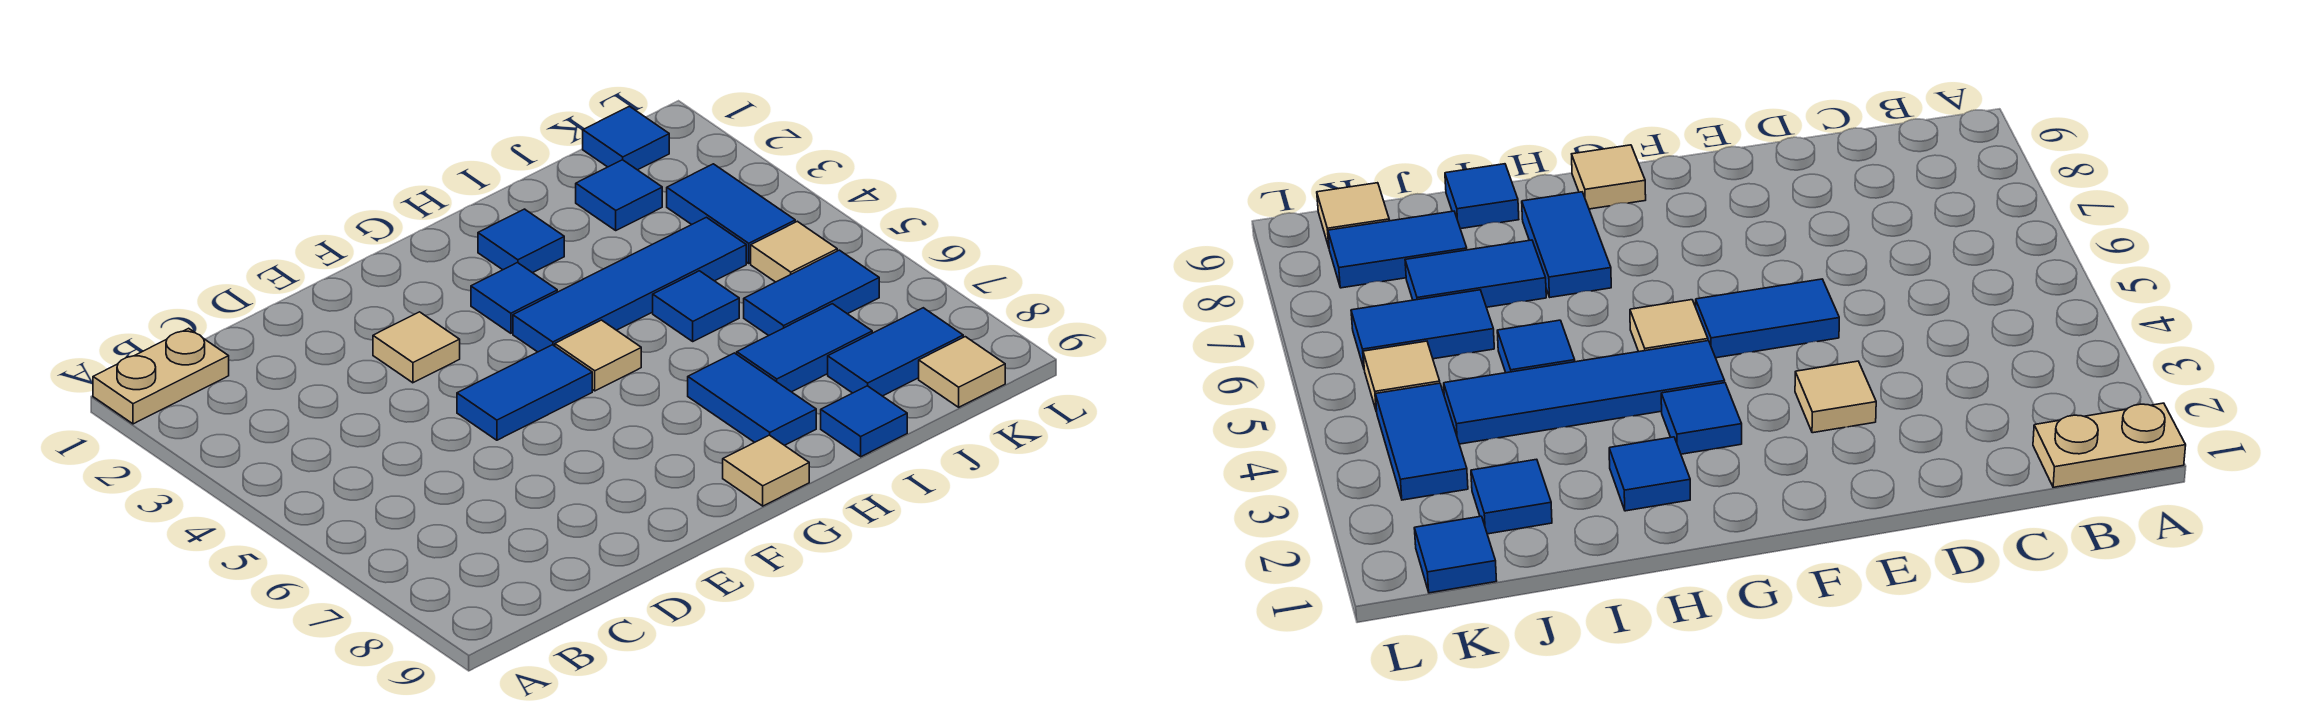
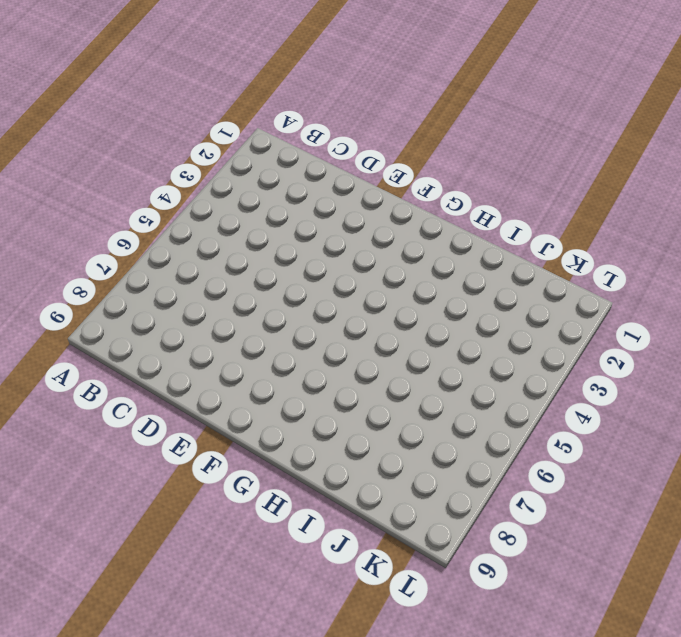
none -> tan plate A1:B1 level 1
none -> tan tile E3 level 1
none -> blue tile E5:F5 level 1

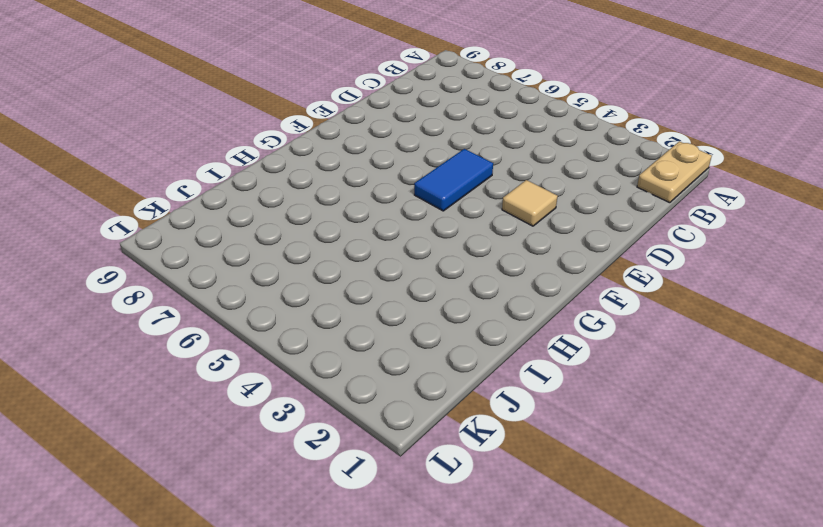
none -> blue tile G3 level 1
none -> blue tile G4:J4 level 1
none -> tan tile G5 level 1

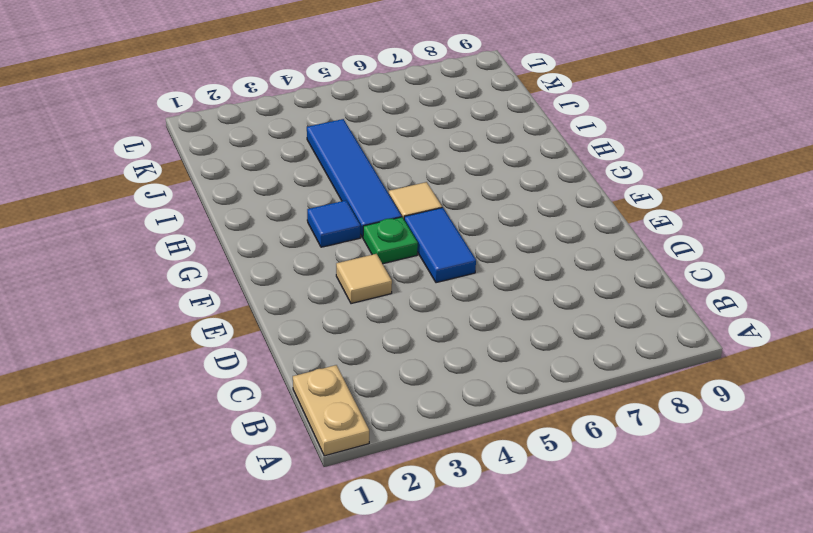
green plate F4 level 1 -> none
none -> tan tile G9 level 1
none -> blue tile H2 level 1
none -> blue tile H7:H8 level 1

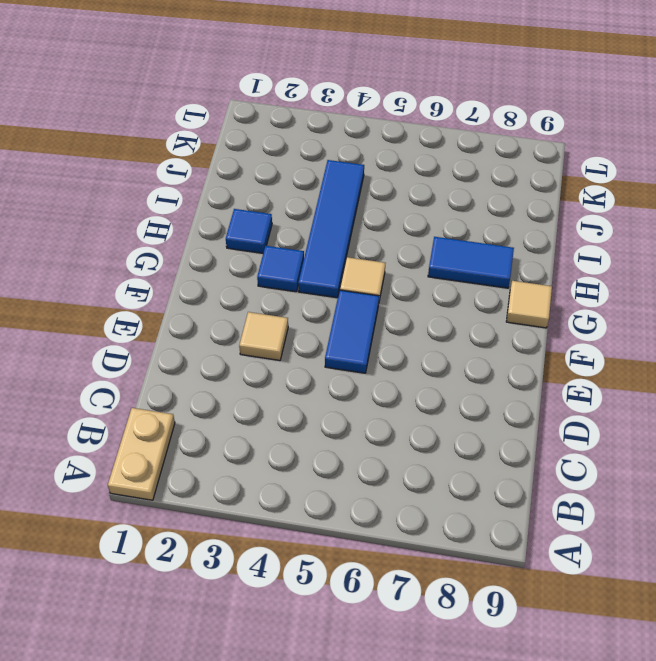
none -> blue tile I5 level 1
none -> blue tile I7:J7 level 1
none -> blue tile I9 level 1

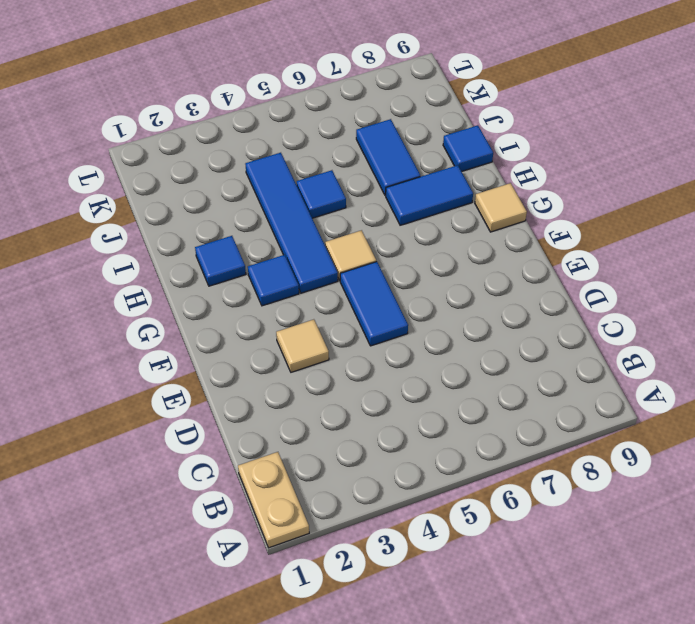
none -> blue tile J2 level 1
none -> blue tile J6:K6 level 1
none -> blue tile J8:K8 level 1

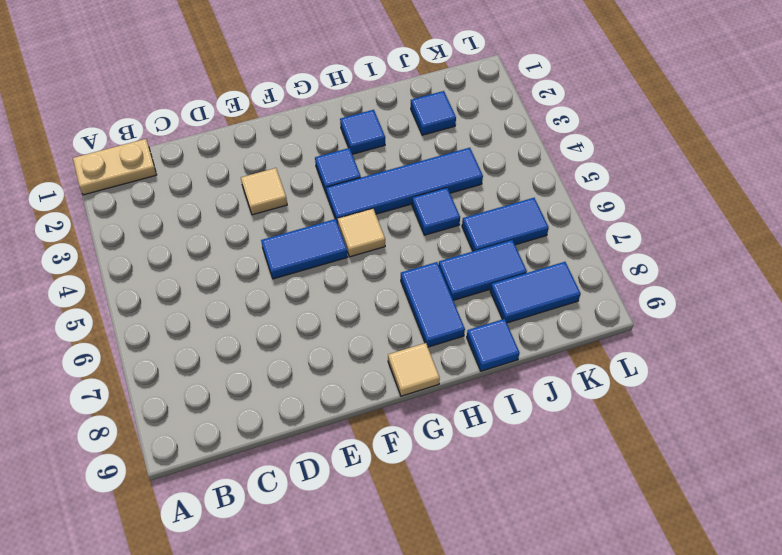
none -> blue tile K1 level 1
none -> blue tile K3:K4 level 1
none -> tan tile K5 level 1

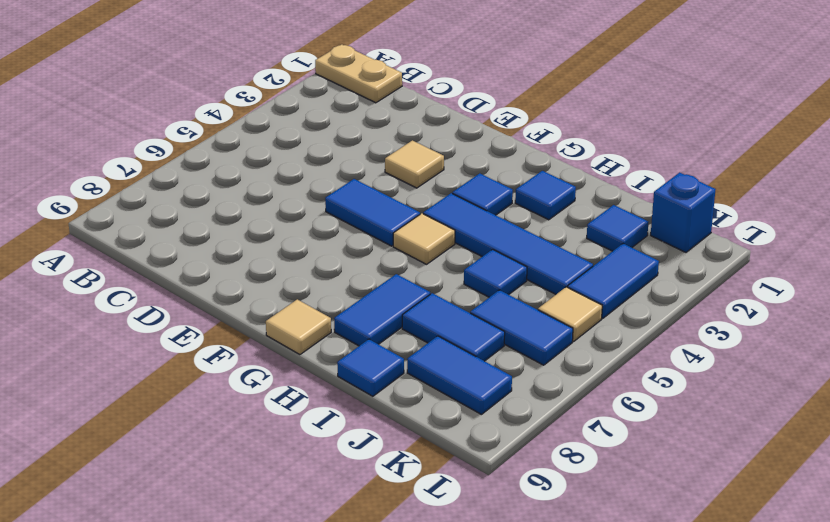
blue brick K1 level 1 -> blue tile K1 level 1
none -> tan tile K9 level 1

